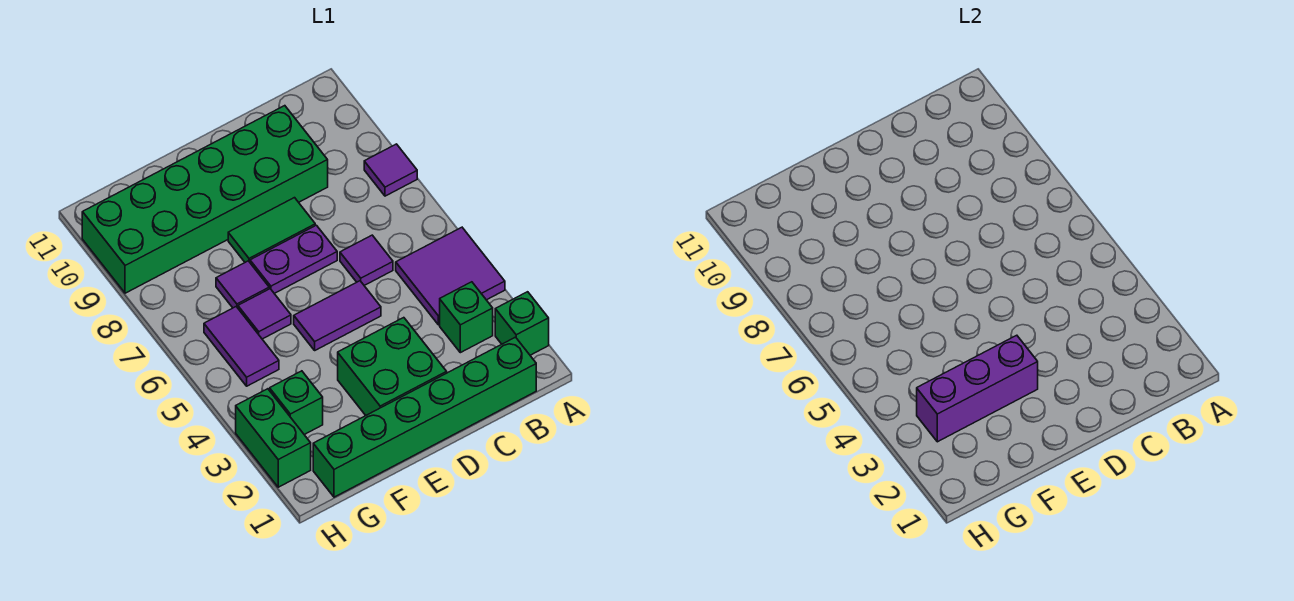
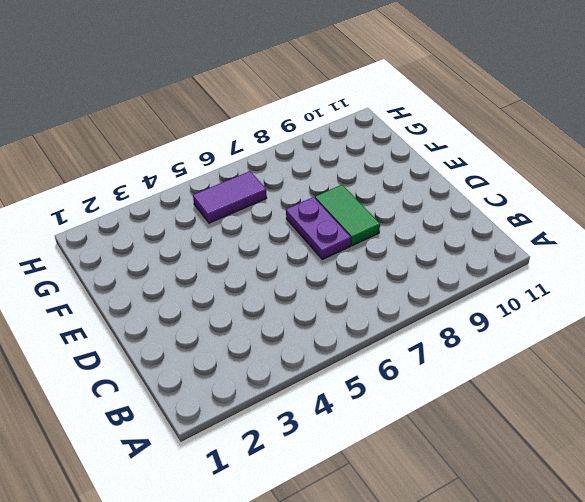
none -> green brick A2 level 1
none -> purple tile A4:B5 level 1
none -> purple tile A8 level 1

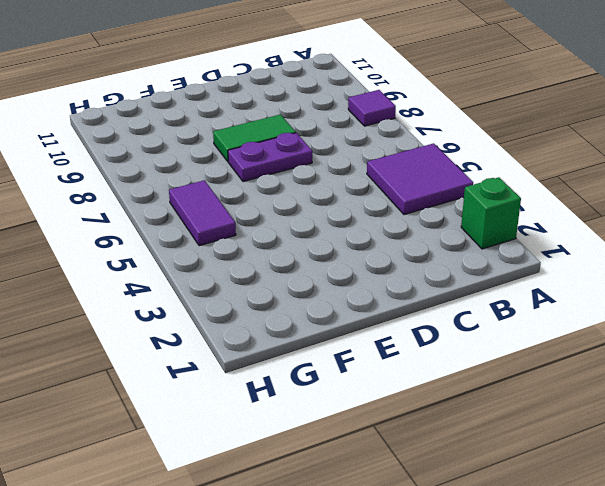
none -> green brick B1:G1 level 1
none -> green brick B3 level 1
none -> purple tile C6 level 1

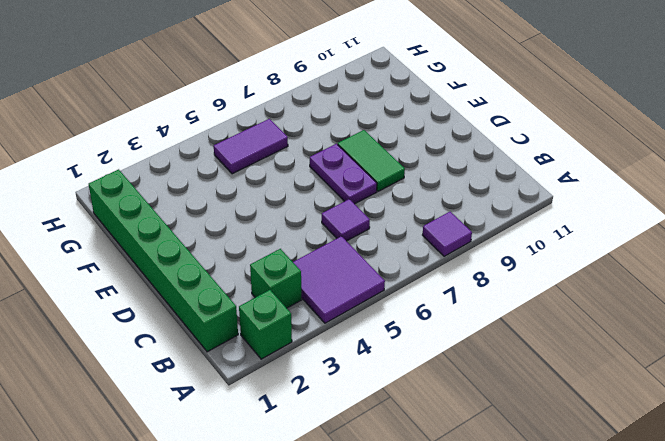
none -> green brick C9:H10 level 1
none -> green brick D2:E3 level 1
none -> purple tile D5:E5 level 1

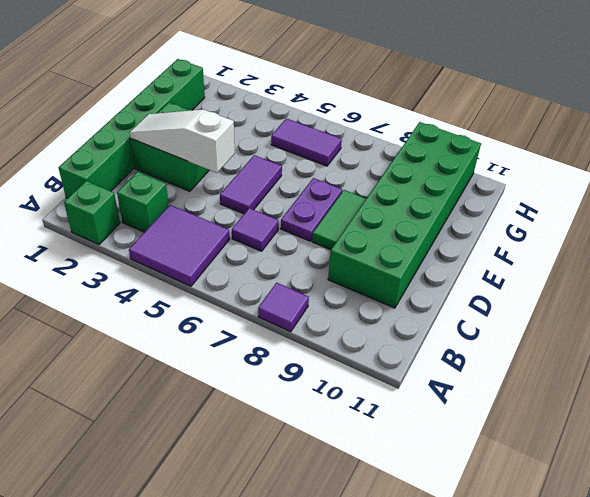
white slope D2:D4 level 2 top 4 -> none
none -> purple tile F6 level 1
none -> purple tile F7 level 1
none -> green brick G3 level 1

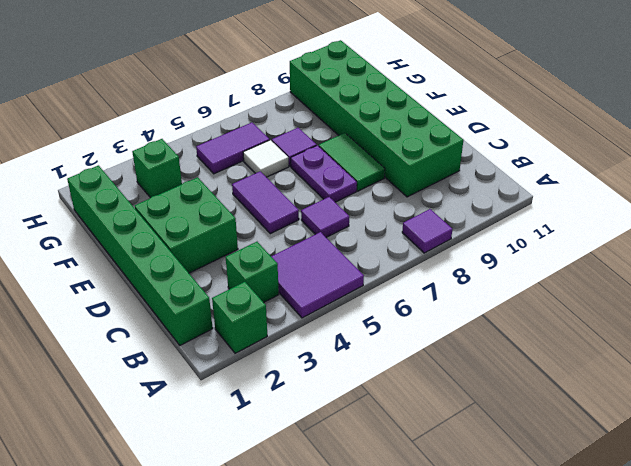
white tile F6 level 1 -> purple tile F6 level 1
none -> green brick H2:H3 level 1
none -> purple brick E3:G3 level 2

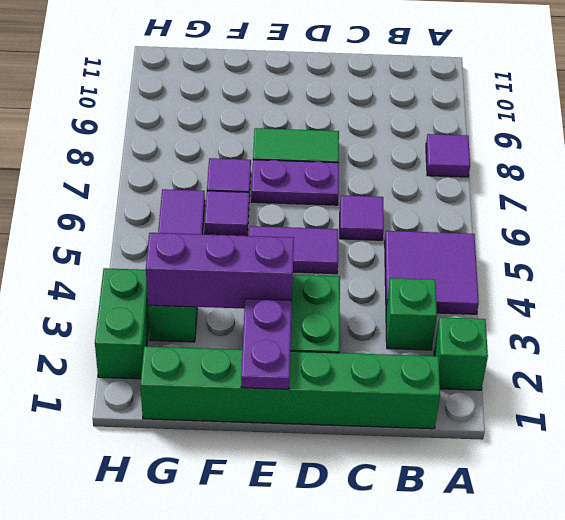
purple plate E1:E2 level 2 -> none
none -> green brick C9:H10 level 1

